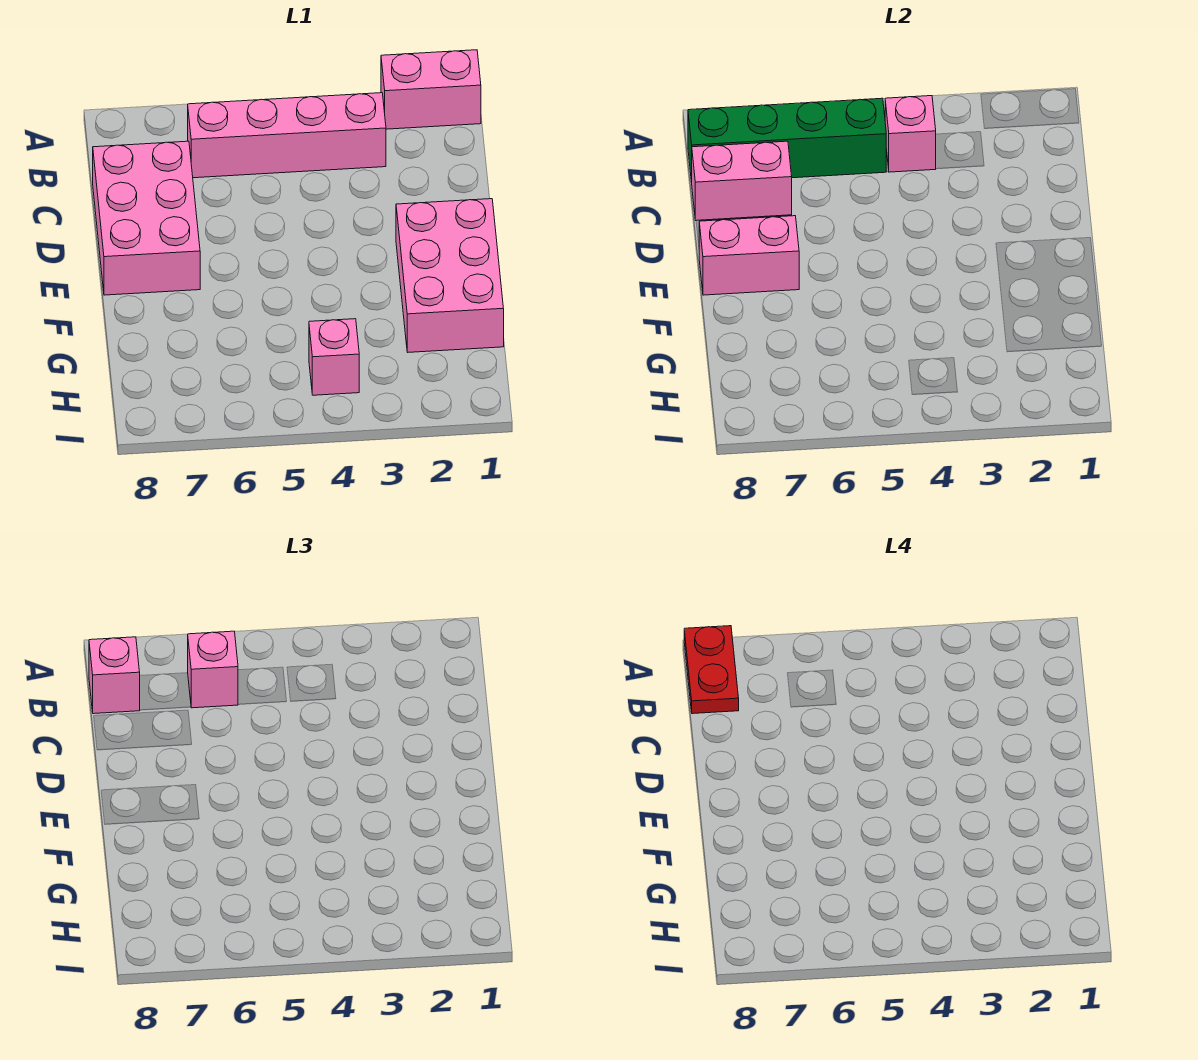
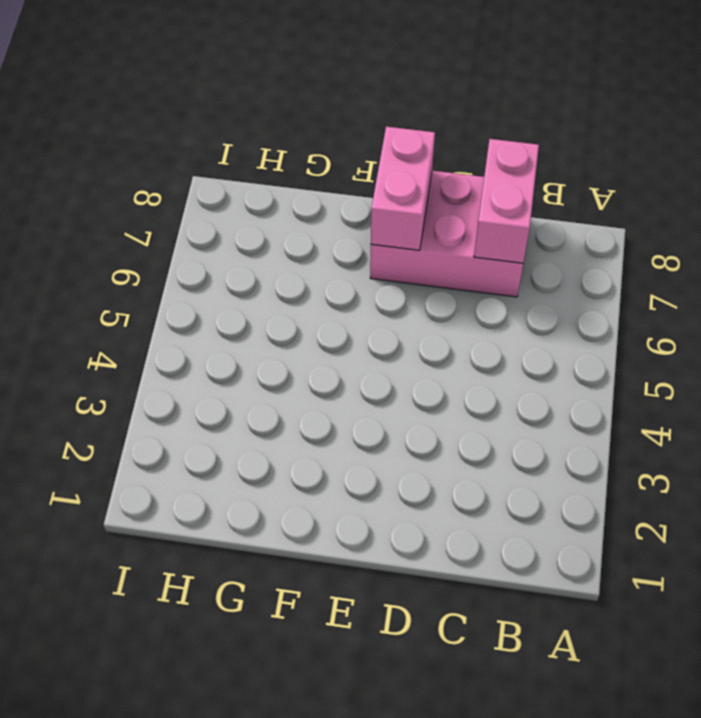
none -> pink brick A1:A2 level 1
none -> pink brick B3:B6 level 1
none -> pink brick E1:G2 level 1

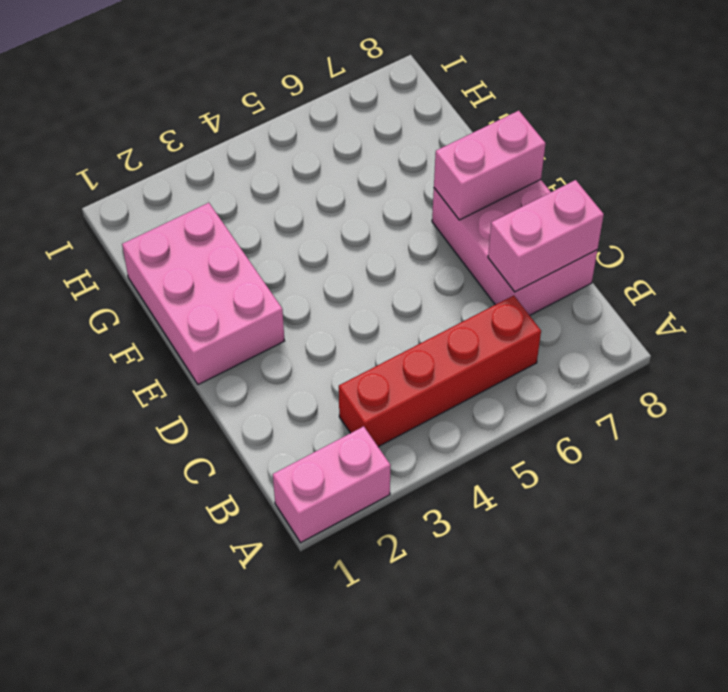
red brick B3:B6 level 1 -> pink brick B3:B6 level 1
none -> pink brick H4 level 1
none -> pink brick B4 level 2
none -> green brick B5:B8 level 2

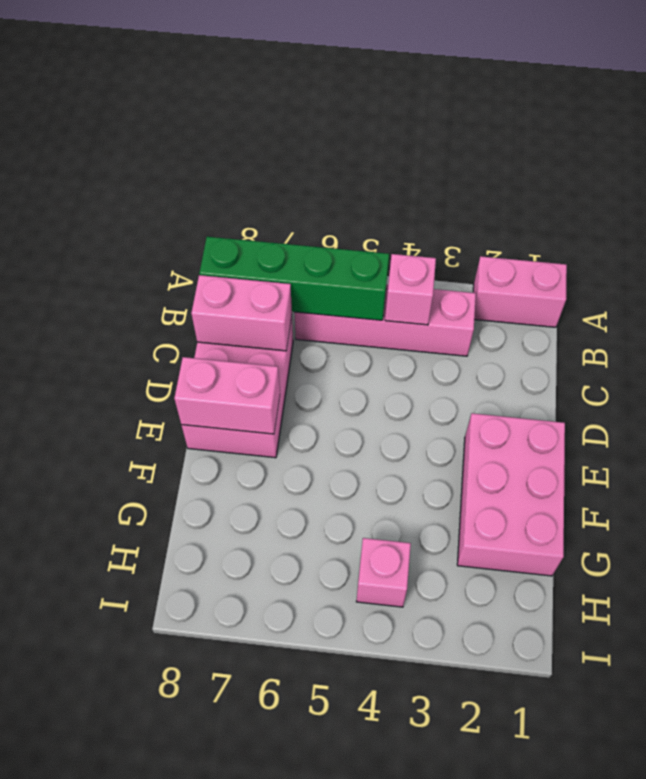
none -> pink brick B6 level 3
none -> pink brick B8 level 3
none -> red plate A8:B8 level 4

